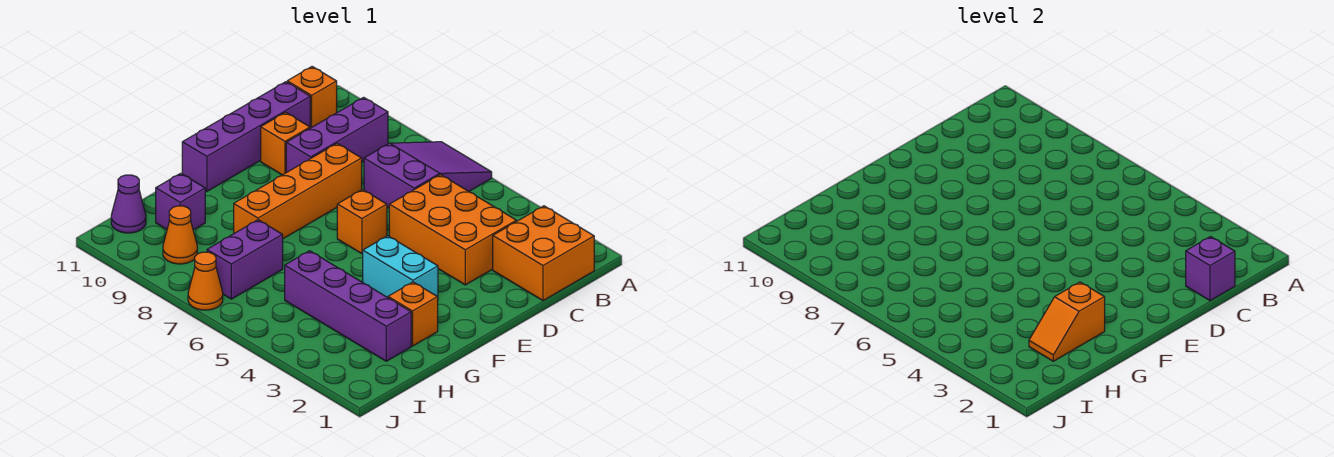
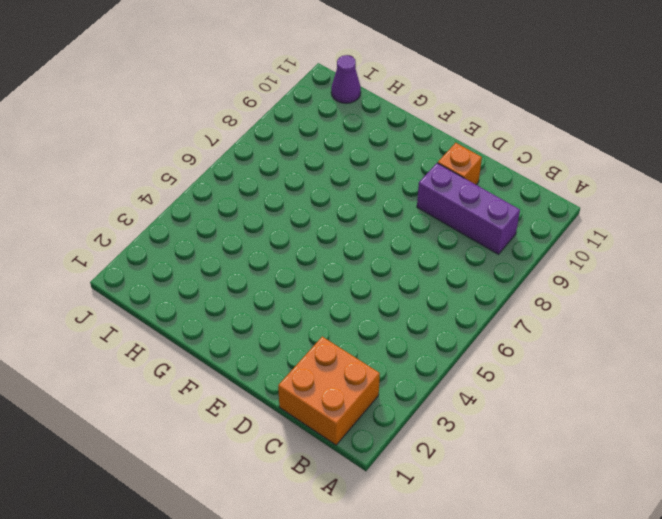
none -> purple slope A6:C7 level 1 top C
none -> orange brick B11 level 1
none -> orange brick C3:D5 level 1

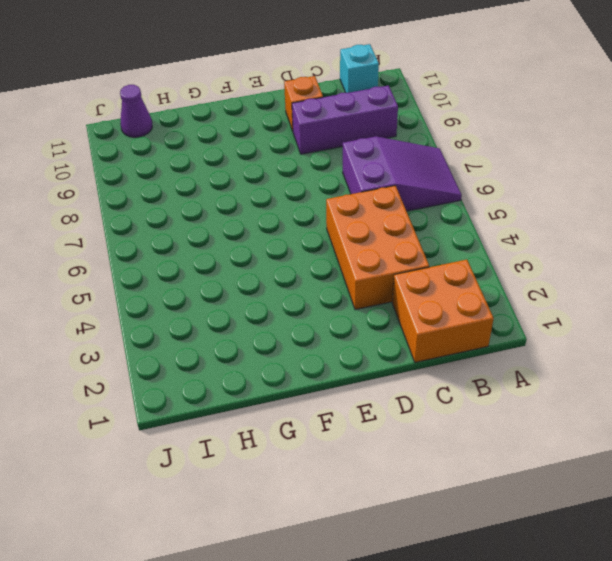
cyan brick B11 level 1 -> orange brick B11 level 1
none -> purple brick C11:F11 level 1
none -> orange brick D8:G8 level 1
none -> orange brick E6 level 1

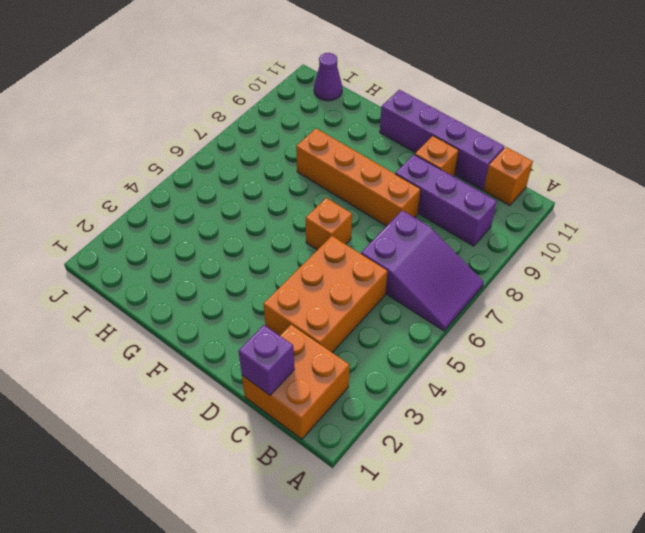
none -> cyan brick F3:F4 level 1
none -> orange brick G2 level 1
none -> purple brick H2:H5 level 1

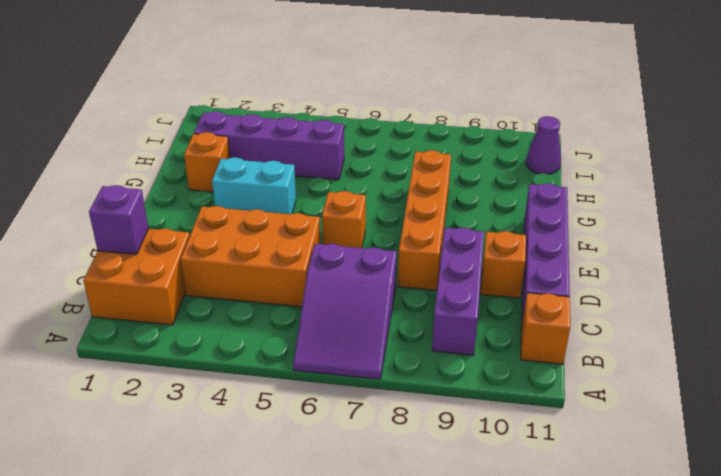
none -> purple brick H7:I7 level 1
none -> purple brick H10 level 1
none -> orange cone I9 level 1

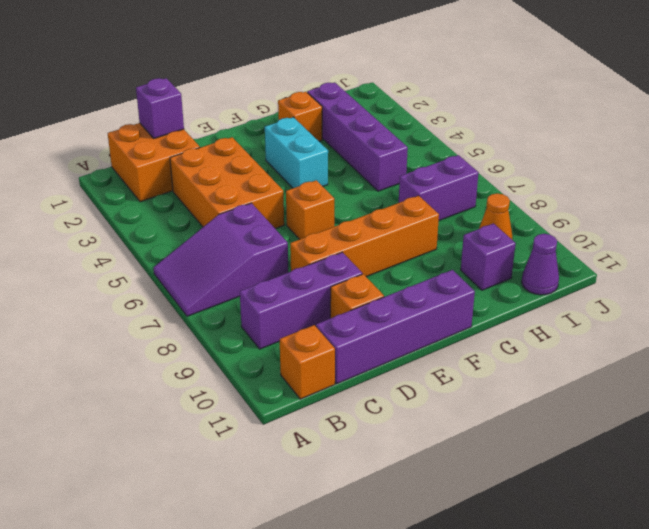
none -> orange cone J7 level 1
none -> orange slope G2:H2 level 2 top G

